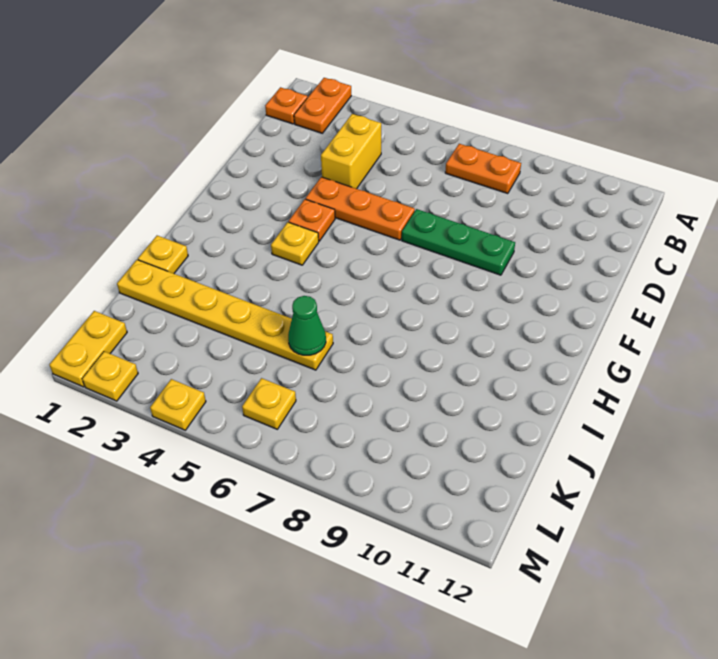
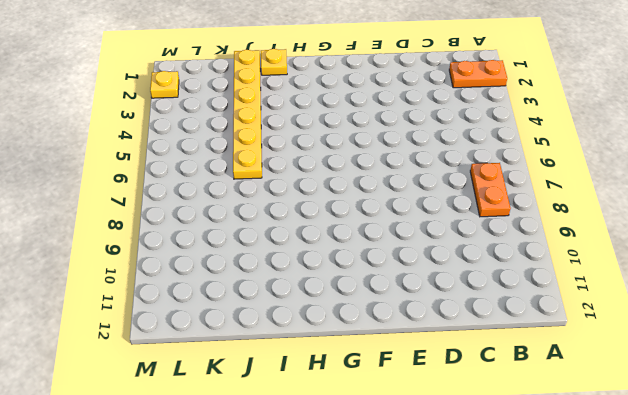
none -> orange plate B1 level 1
none -> yellow brick C4:D4 level 1
none -> orange plate E4:E6 level 1

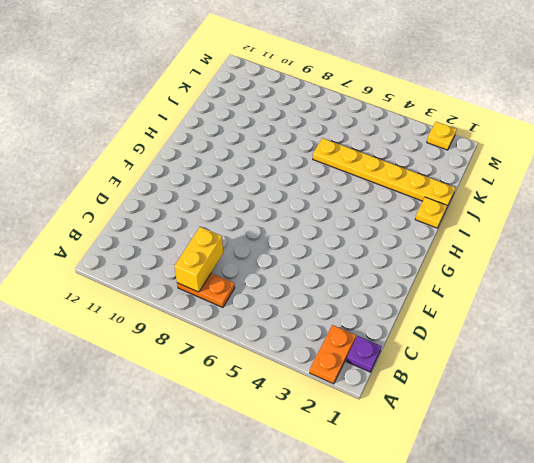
purple plate B1 level 1 -> orange plate B1 level 1
yellow brick B8:C8 level 2 -> yellow brick C4:D4 level 1
none -> orange plate E4:E6 level 1
none -> green plate E7:E9 level 1
none -> orange plate F4 level 1

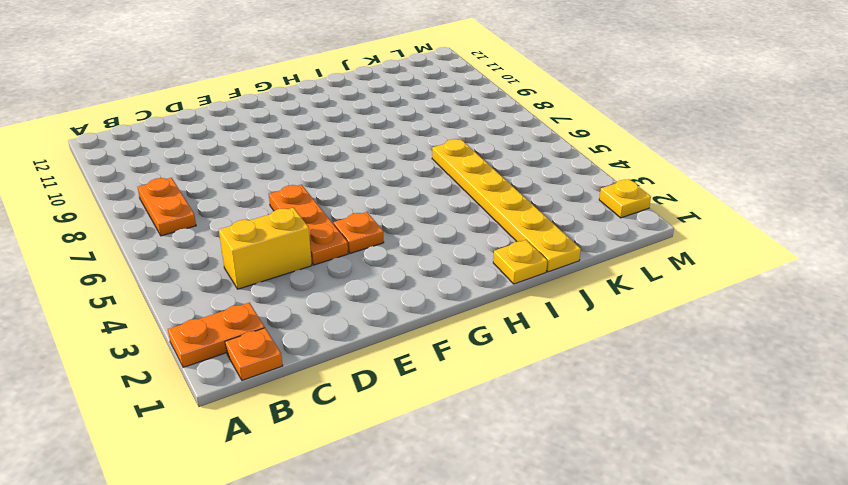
none -> green plate E7:E9 level 1
none -> yellow plate G4 level 1
none -> yellow plate L1:M1 level 1

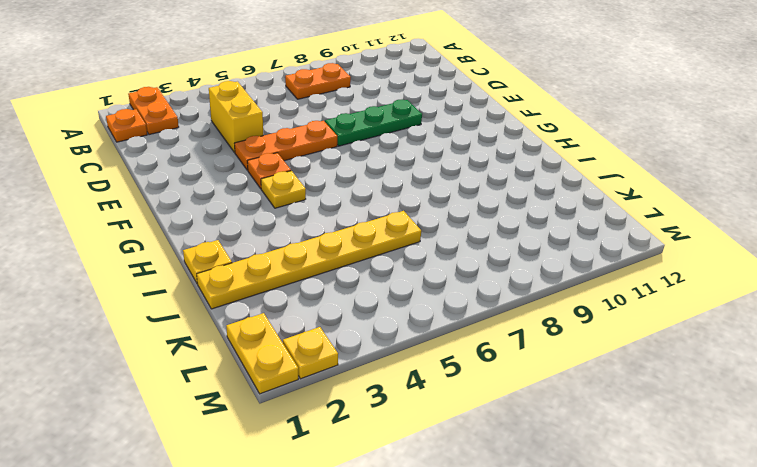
none -> yellow plate L6 level 1
none -> yellow plate M4 level 1
none -> green cone J6 level 2

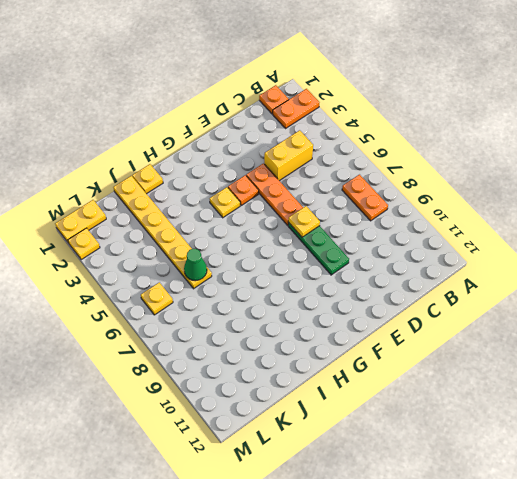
yellow plate E7 level 2 -> yellow plate M4 level 1

